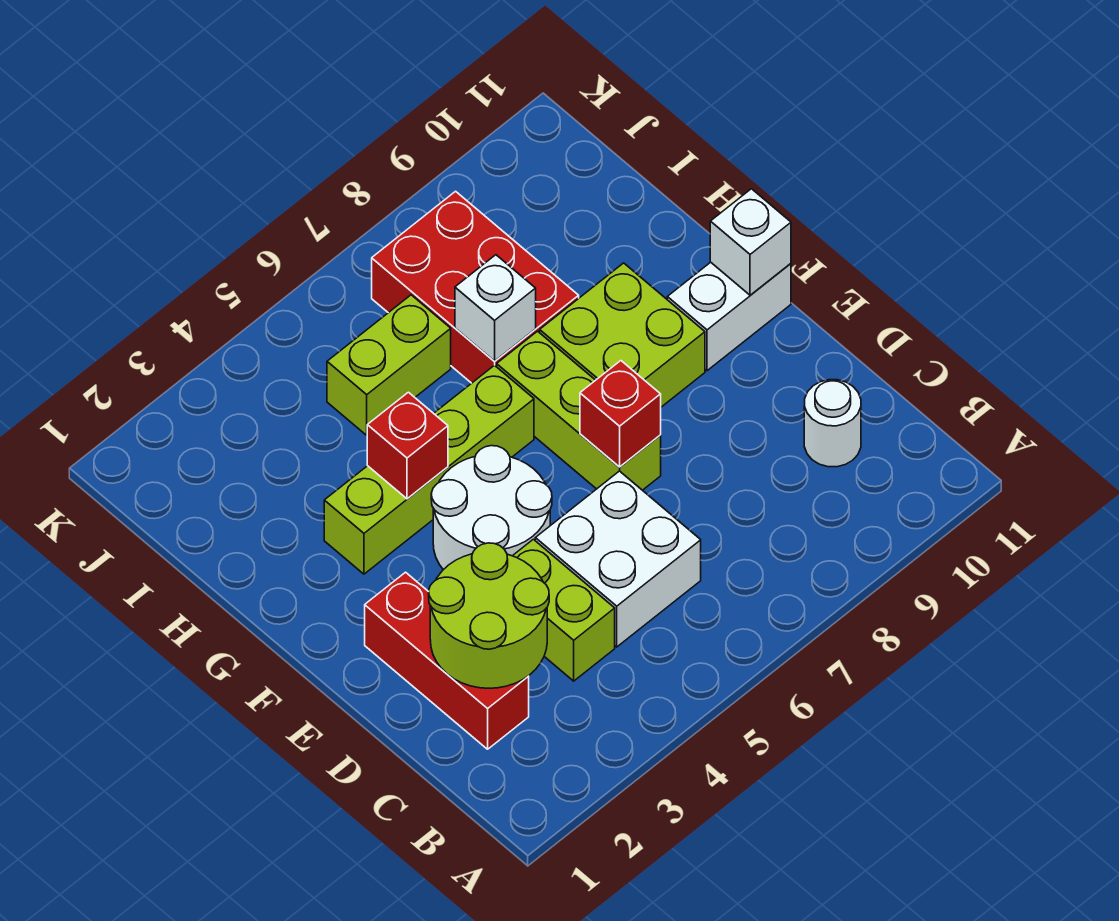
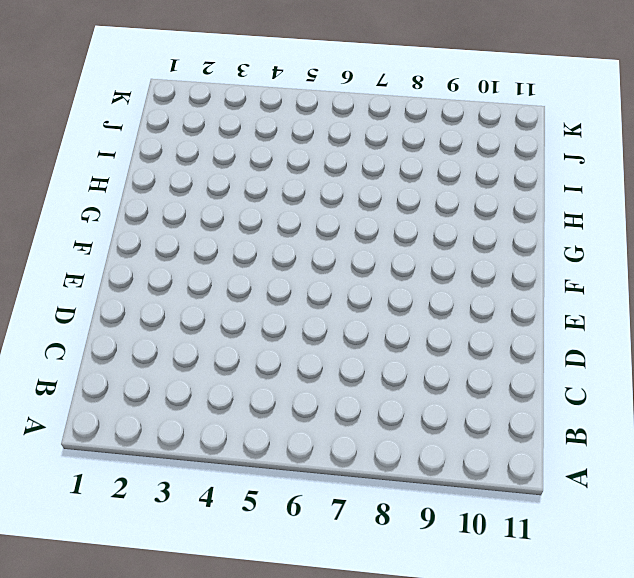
none -> red brick C2:E2 level 1
none -> lime brick C4:D4 level 1
none -> white brick C5:D6 level 1

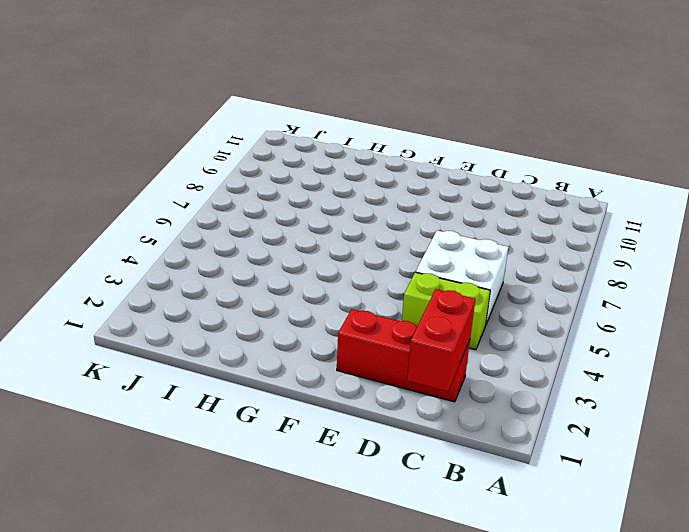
red brick C1:C2 level 2 -> lime round brick C2:D3 level 2
none -> white round brick C10 level 1
none -> white round brick E4:F5 level 1
none -> lime brick E7:G7 level 1

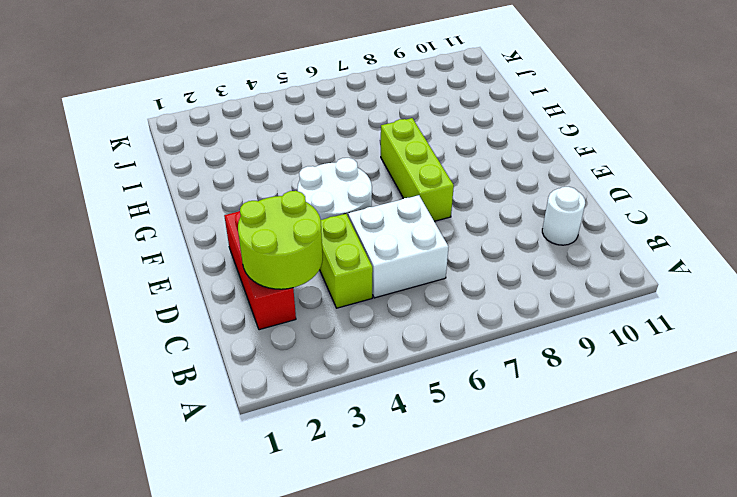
none -> lime brick F8:G9 level 1
none -> white brick F10:F11 level 1
none -> lime brick G3:G6 level 1

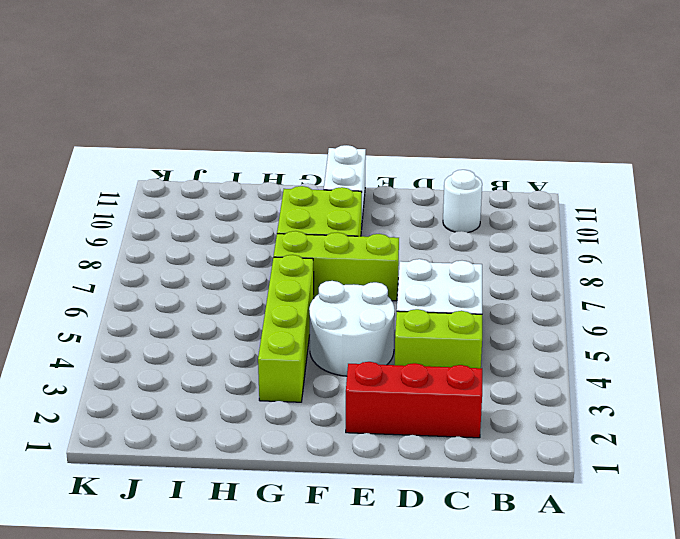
none -> red brick H7:J8 level 1
none -> lime brick I5:I6 level 1
none -> lime round brick C2:D3 level 2

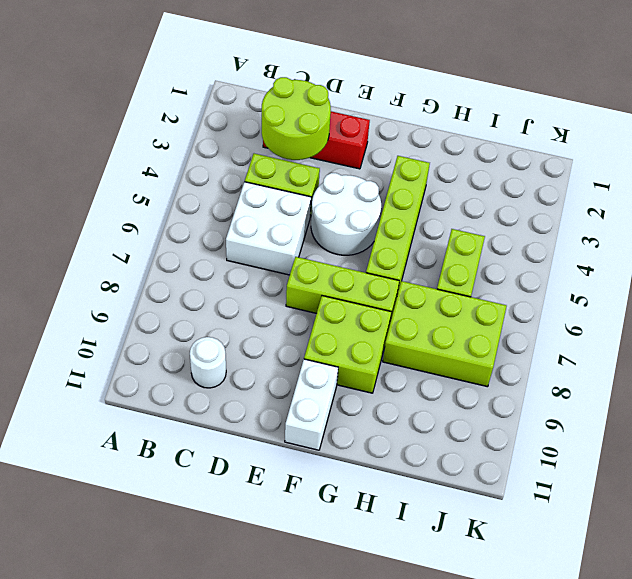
lime brick H7:J8 level 1 -> red brick H7:J8 level 1
none -> red brick E7 level 2
none -> white brick F11 level 2
none -> red brick G4 level 2

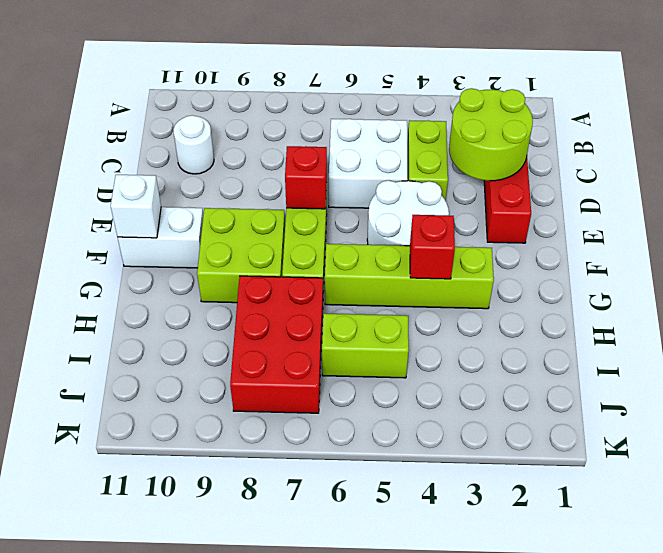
none -> white brick H7 level 2

